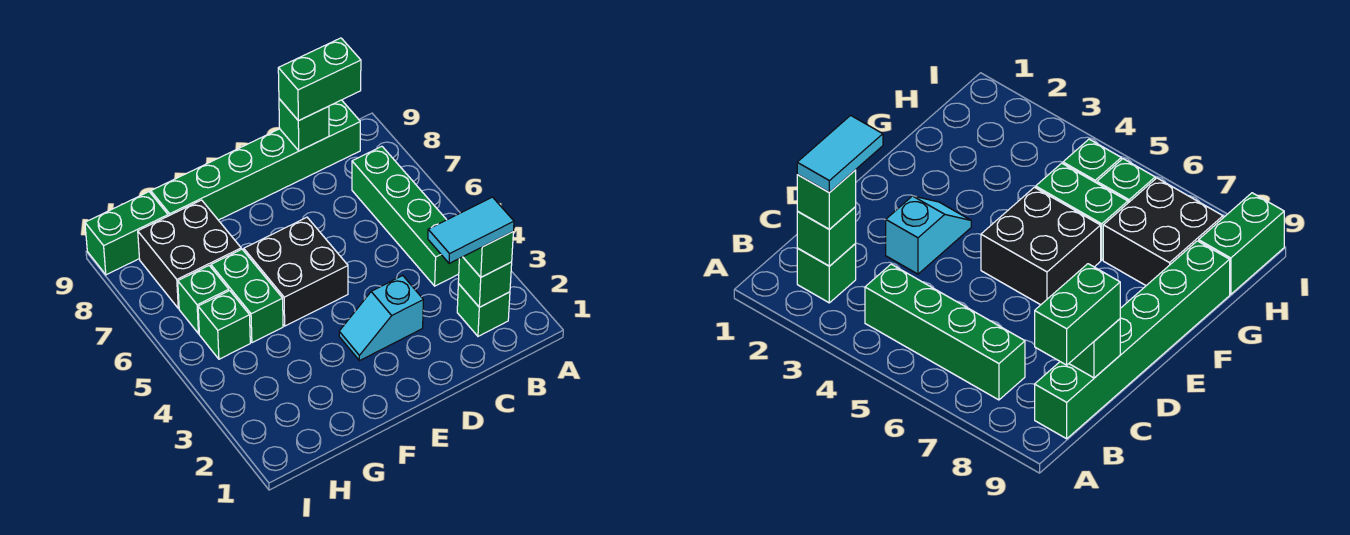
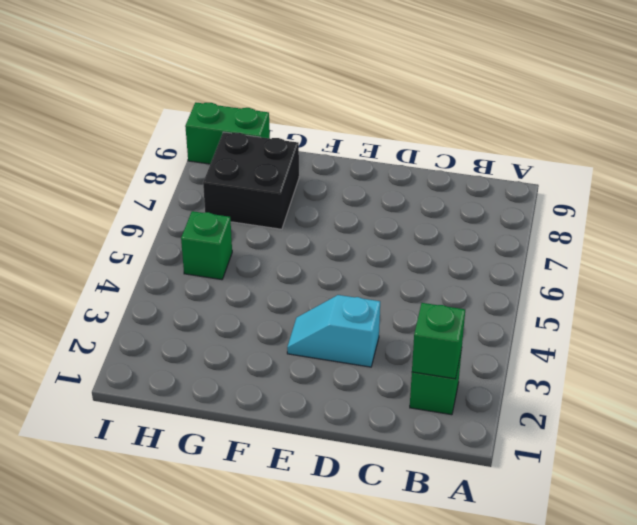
none -> green brick B4:B7 level 1
none -> green brick B9:G9 level 1
none -> black brick E5:F6 level 1

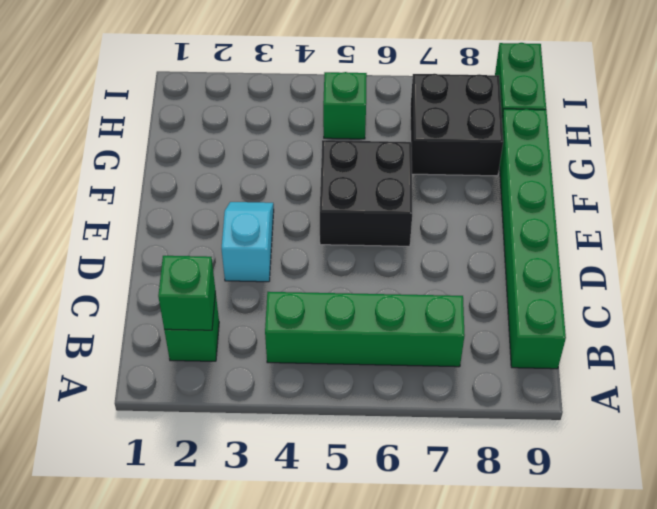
none -> green brick G5:G6 level 1
none -> green brick H6 level 1
none -> green brick C9 level 2

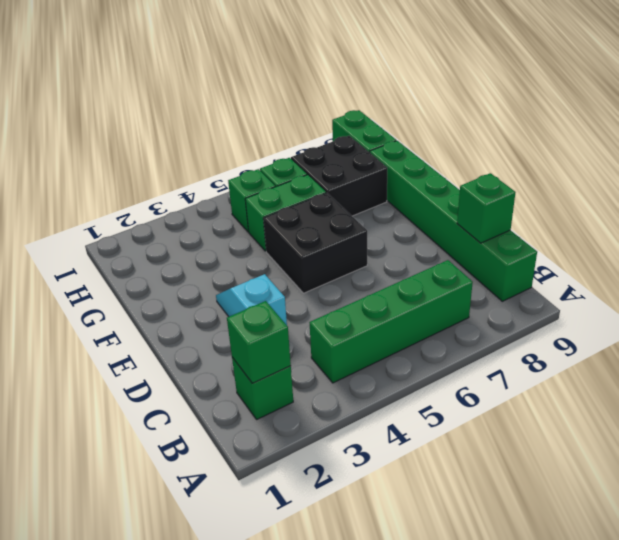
none -> green brick B2 level 3
none -> green brick B9:C9 level 3
none -> cyan tile B2:C2 level 4

